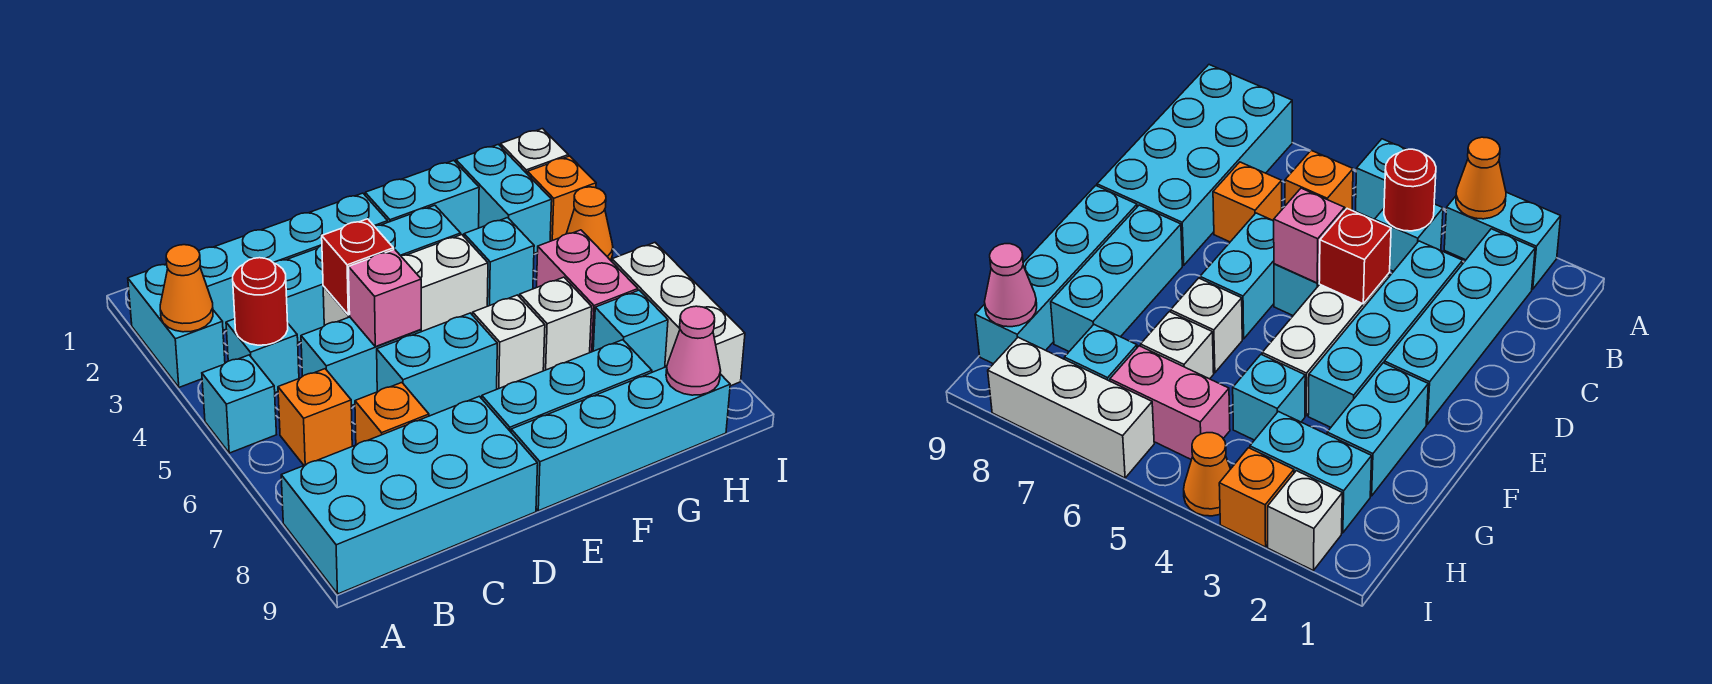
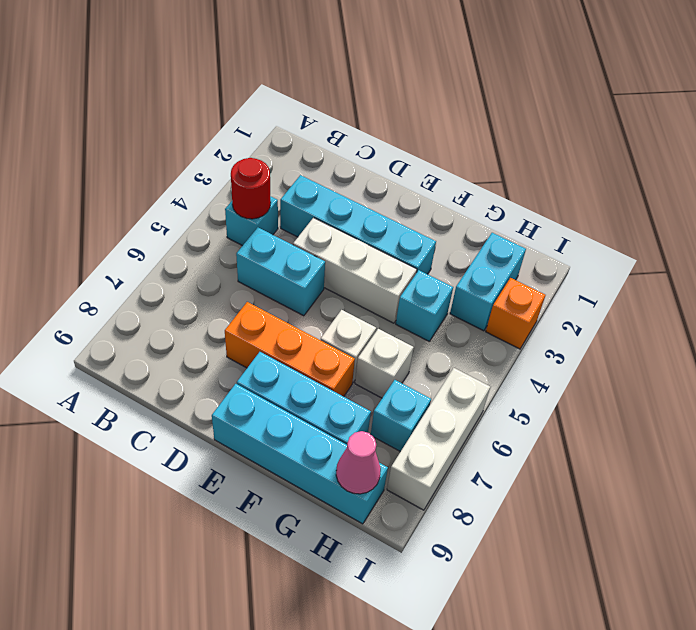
orange brick D7:F7 level 1 -> none
none -> cyan brick A2:A3 level 1
none -> cyan brick A5 level 1
none -> cyan brick A8:D9 level 1

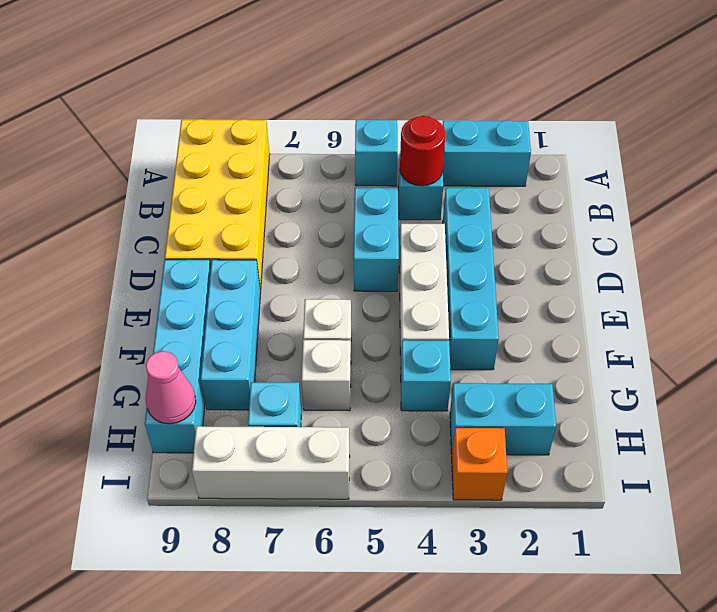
yellow brick A8:D9 level 1 -> cyan brick A8:D9 level 1
none -> cyan brick B2:E2 level 1
none -> orange brick B6 level 1
none -> orange brick C7 level 1

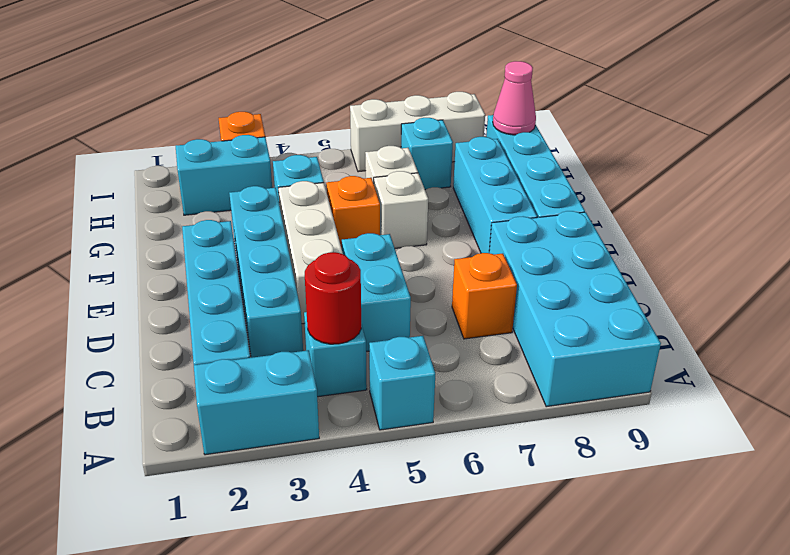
orange brick F5 level 1 -> orange brick B6 level 1
none -> cyan brick D6:E6 level 1
none -> cyan brick F2:G2 level 1
none -> pink brick H5:H6 level 1

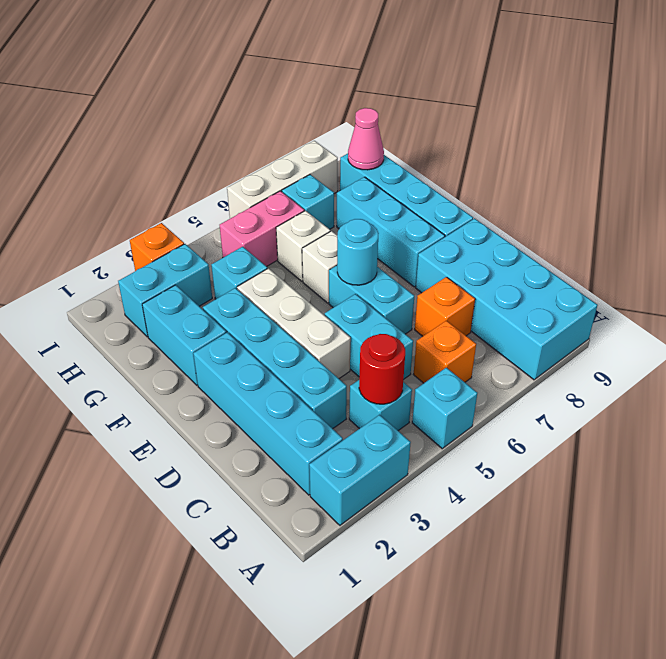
cyan round brick E6 level 2 -> none
none -> white brick I2 level 1
none -> orange cone I4 level 1
none -> orange cone A3 level 2

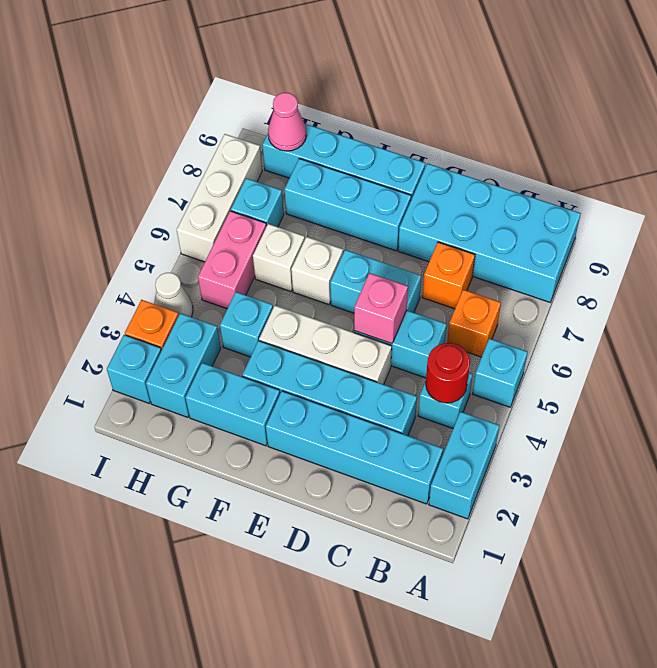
cyan brick I2 level 1 -> white brick I2 level 1
white cone I4 level 1 -> orange cone I4 level 1
none -> orange cone A3 level 2
none -> red brick D4 level 2

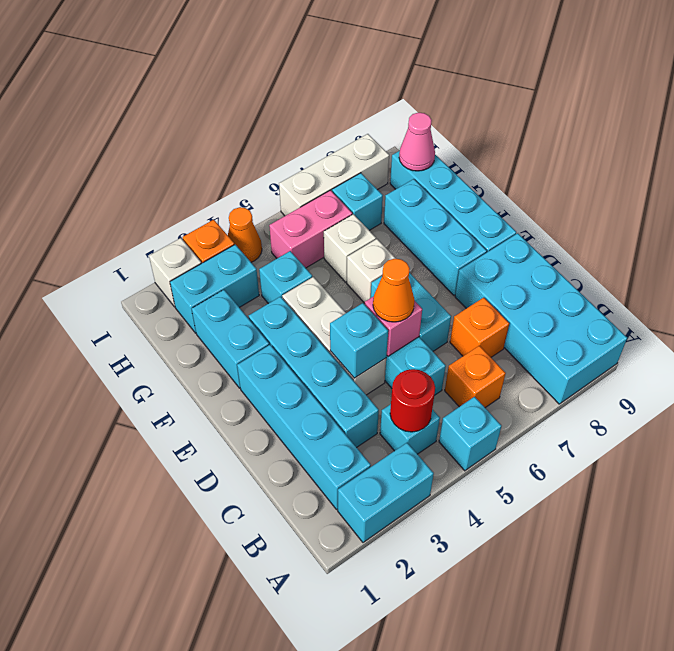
cyan brick D4 level 2 -> red brick D4 level 2
orange cone D5 level 3 -> orange cone A3 level 2

